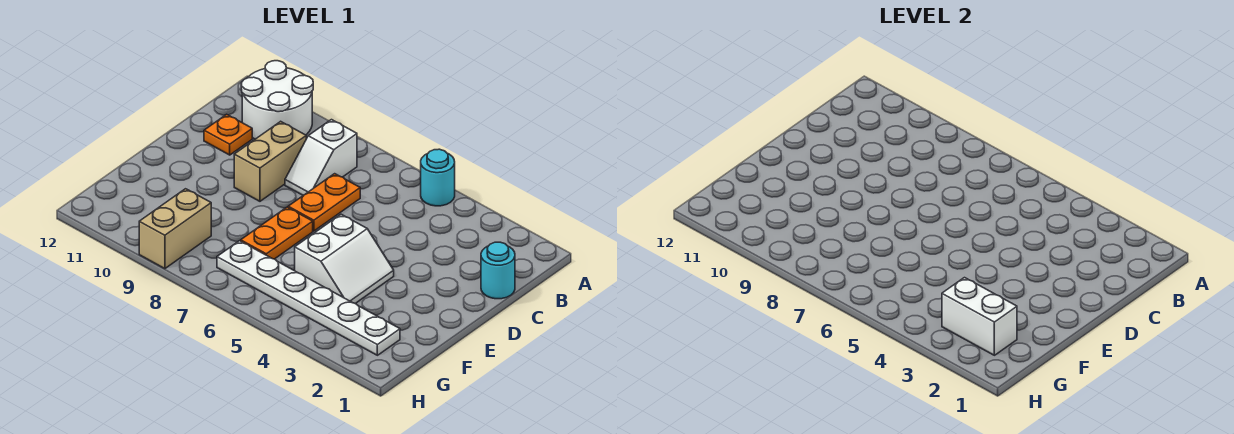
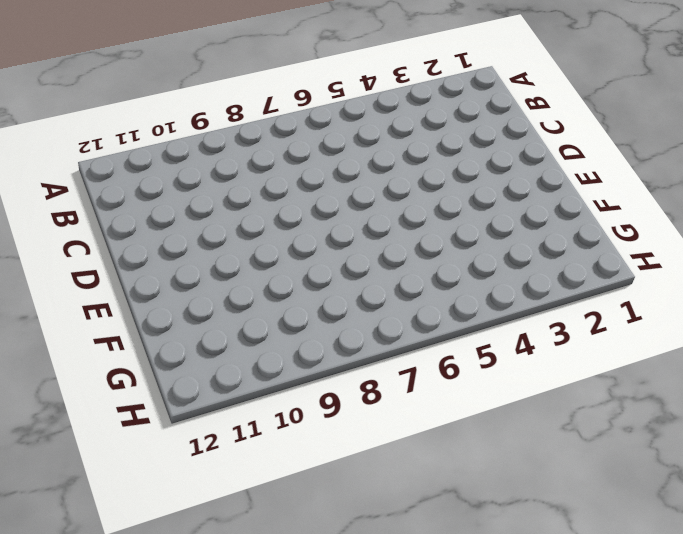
none -> cyan round brick A5 level 1
none -> white round brick A10:B11 level 1
none -> white slope B8:C8 level 1 top B

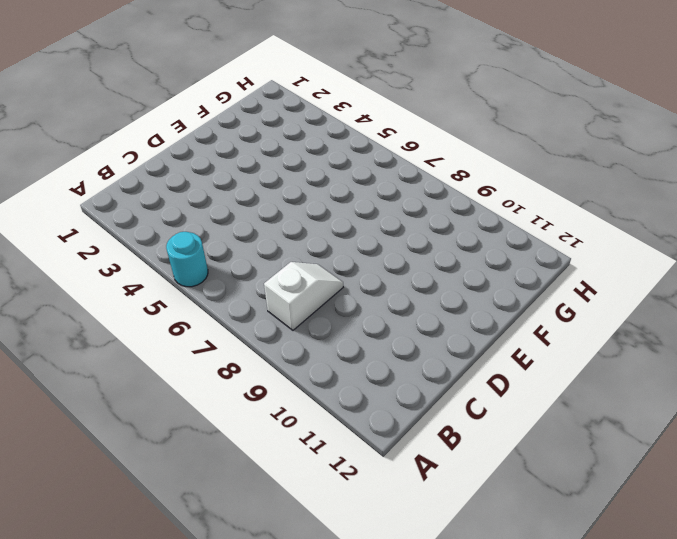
none -> white round brick A10:B11 level 1
none -> cyan round brick C1 level 1
none -> orange plate C7:D7 level 1

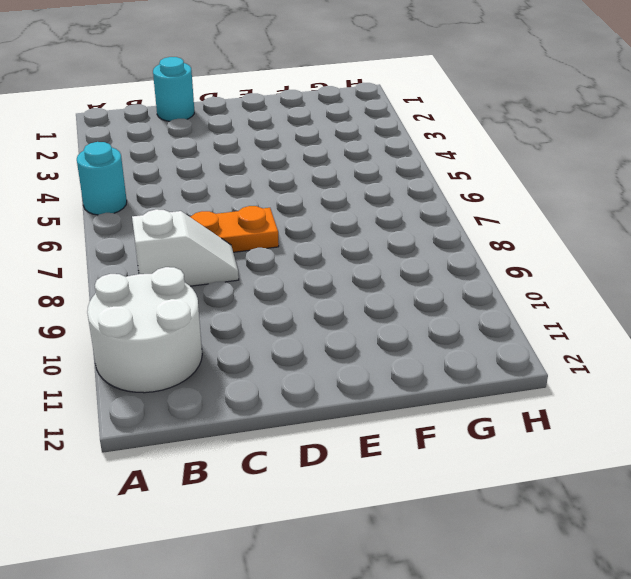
none -> tan brick C9:D9 level 1
none -> orange plate C11 level 1
none -> white slope E4:F5 level 1 top 5

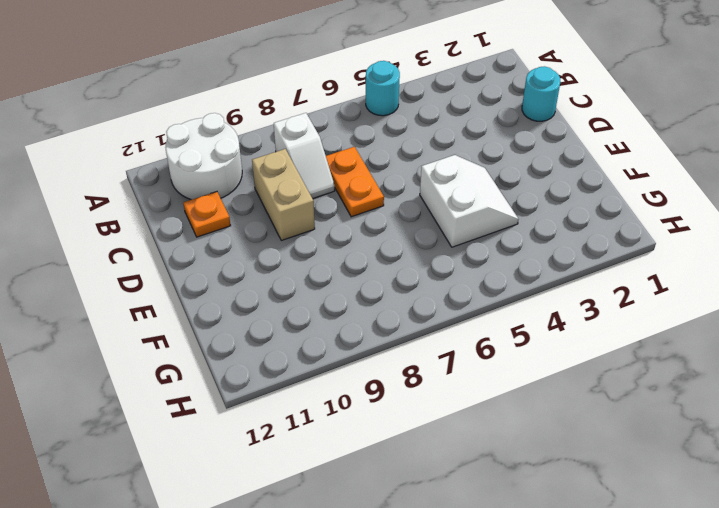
none -> orange plate E7:F7 level 1
none -> white plate G2:G7 level 1
none -> tan brick G9:H9 level 1

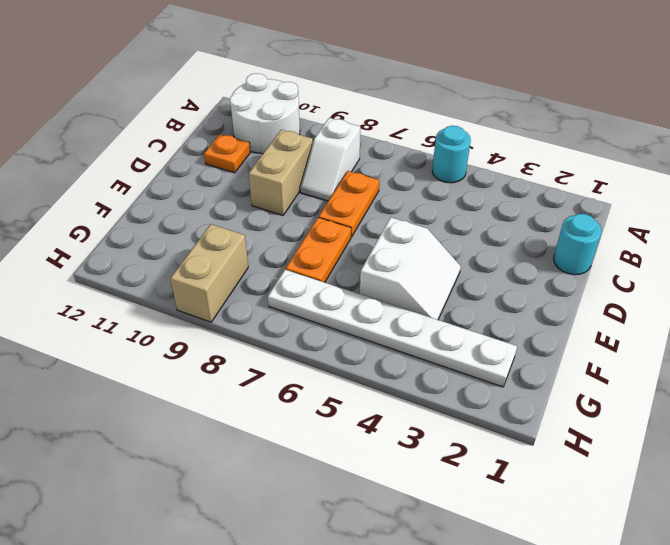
none -> white brick G2:G3 level 2

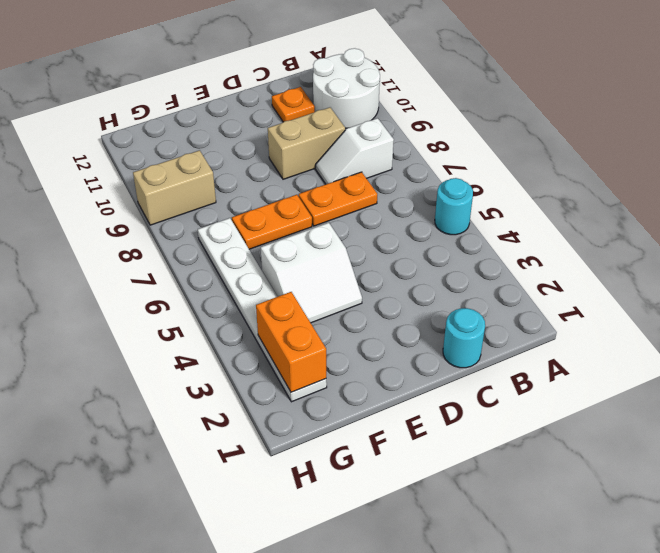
orange brick G2:G3 level 2 -> white brick G2:G3 level 2

